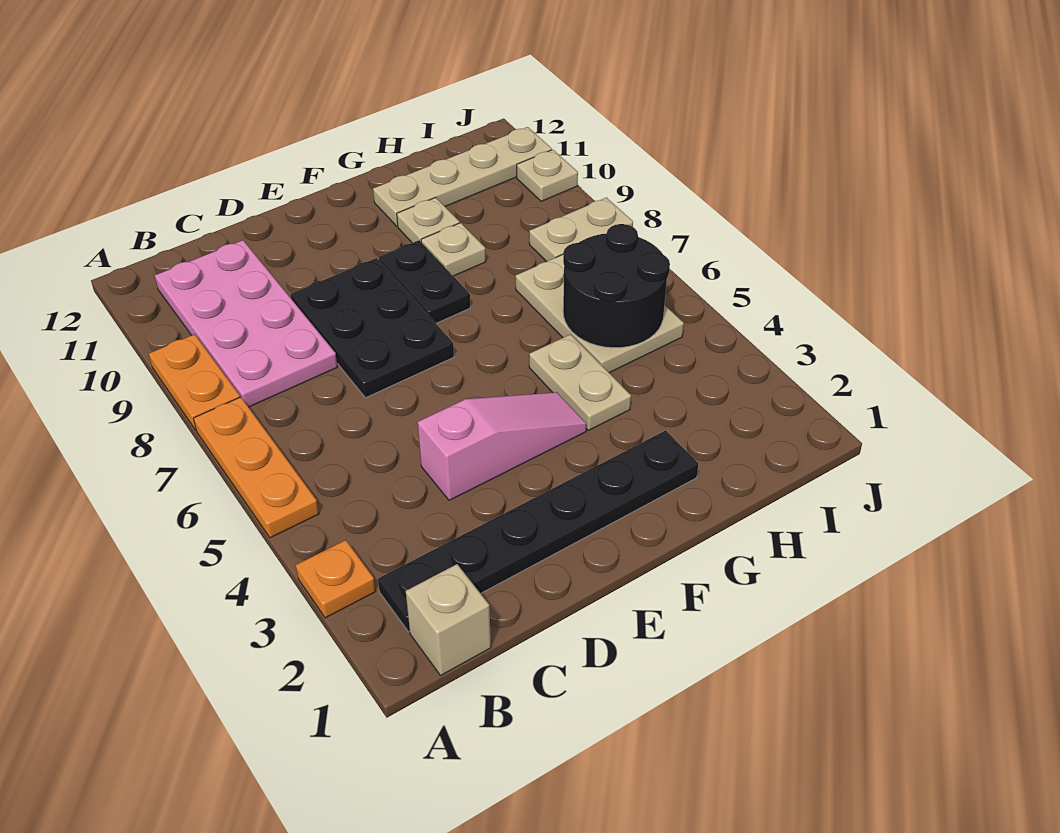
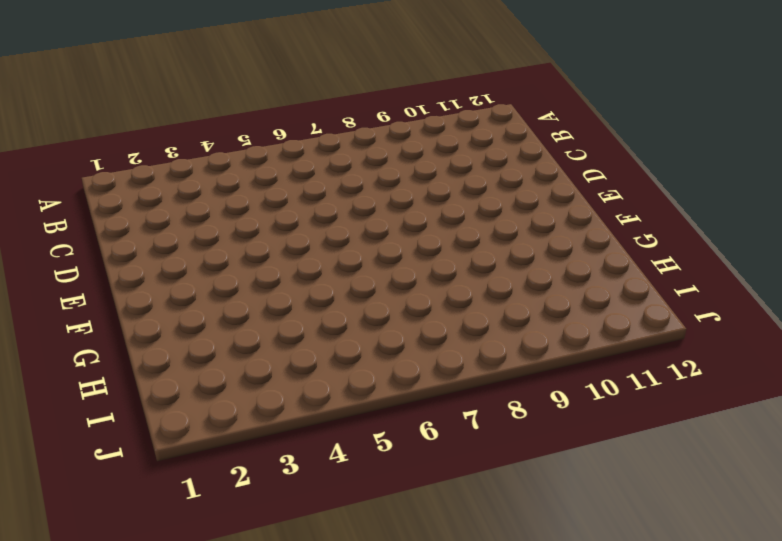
none -> orange plate A3 level 1
none -> orange plate A5:A7 level 1
none -> orange plate A8:A9 level 1

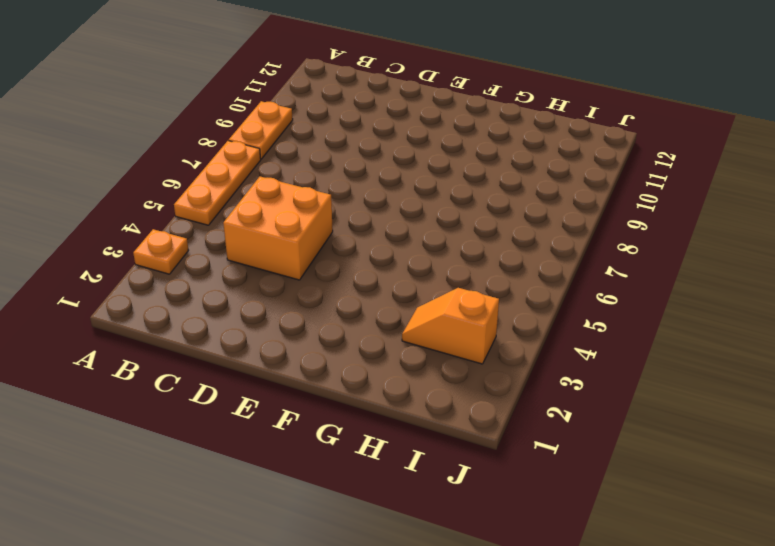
orange brick C4:D5 level 1 -> pink slope D4:F4 level 1 top D
orange slope H3:I3 level 1 top I -> none
none -> tan brick B1 level 1
none -> black plate B2:G2 level 1
none -> pink plate B8:C11 level 1

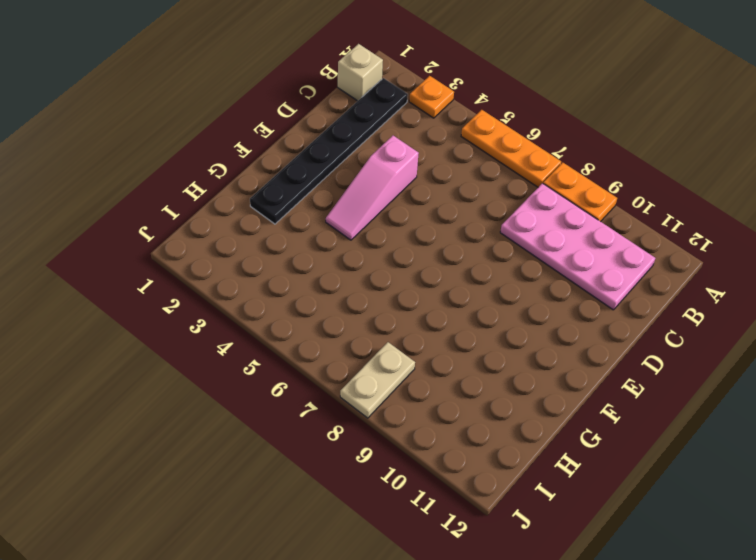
none -> black plate D7:E9 level 1
none -> black plate F8:F9 level 1
none -> tan plate G4:G5 level 1

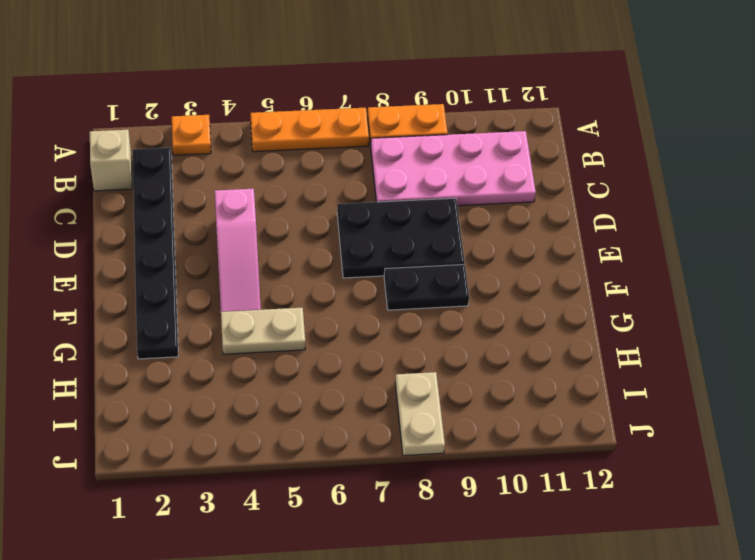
none -> tan plate G9 level 1
none -> tan plate G10 level 1
none -> tan plate G11:J11 level 1

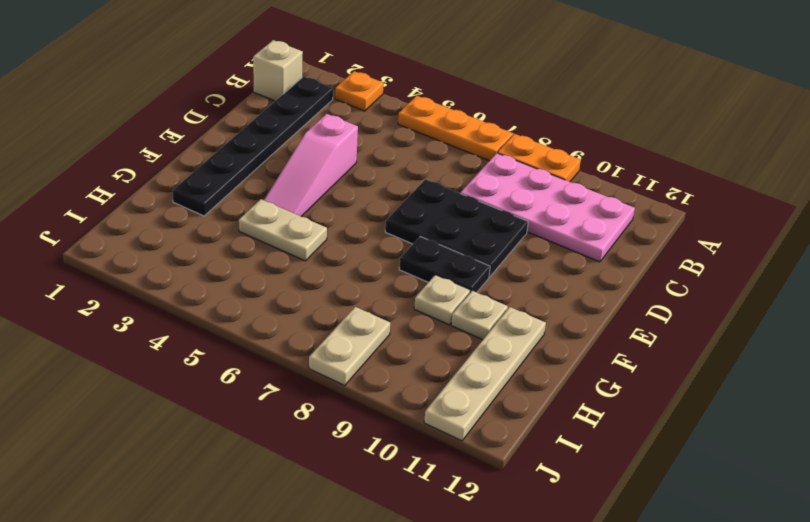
none -> tan plate H5:I7 level 1
none -> tan plate J10 level 1
none -> black round brick H5:I6 level 2

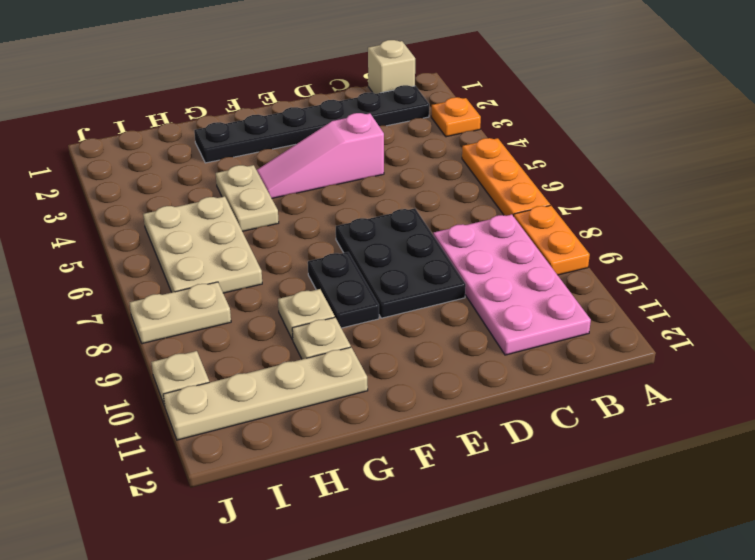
none -> black round brick H5:I6 level 2

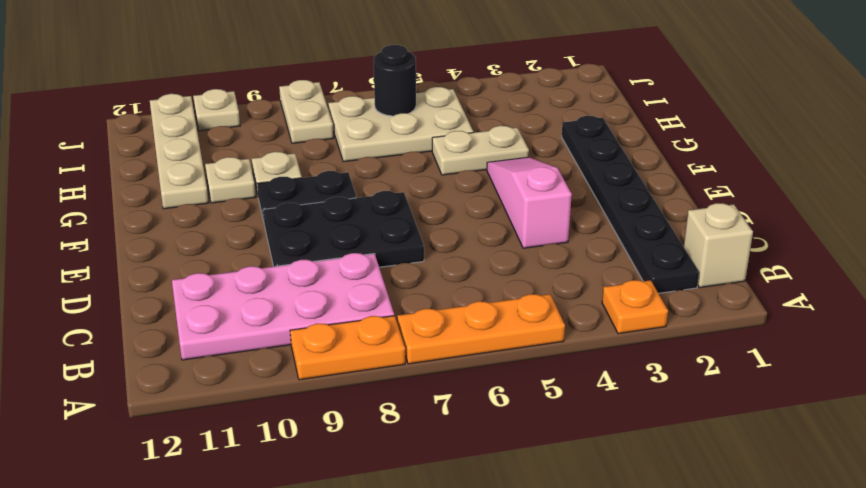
black round brick I6 level 2 -> black round brick H5:I6 level 2

